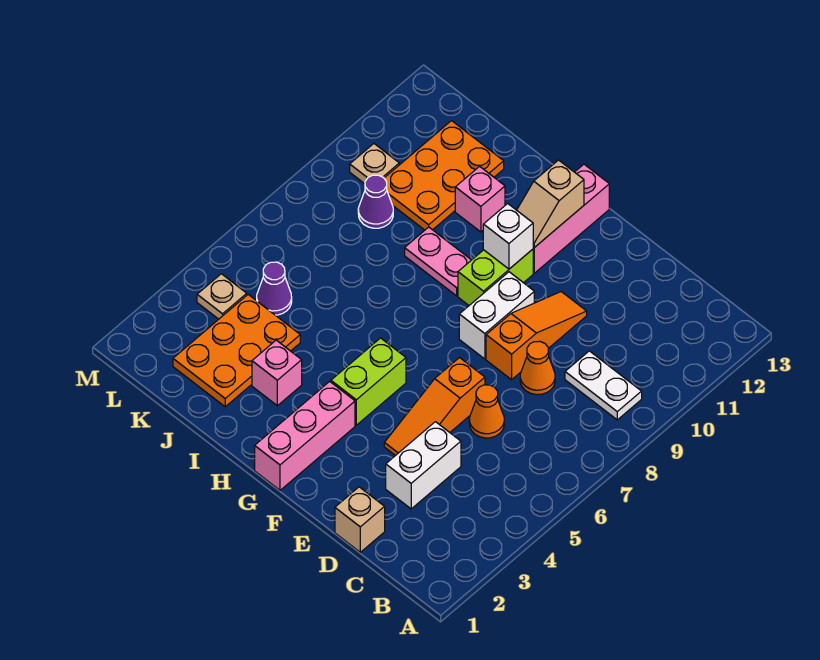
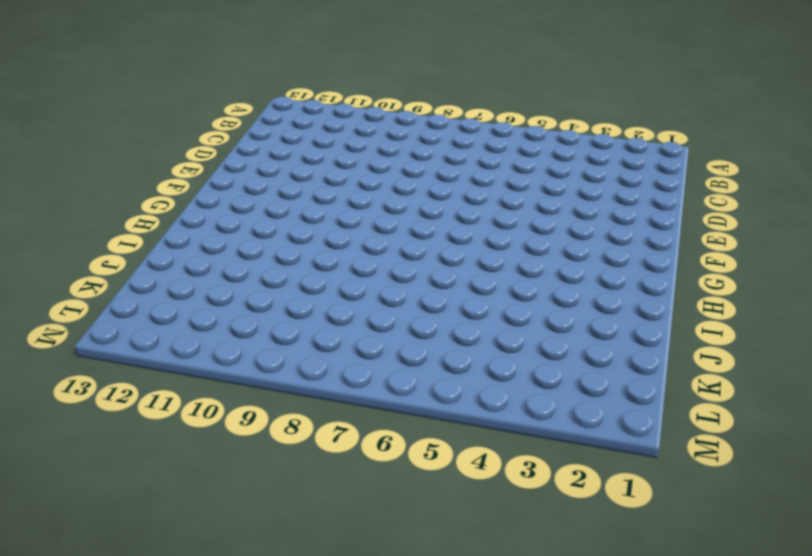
none -> white plate B9:C9 level 1
none -> tan brick D1 level 1
none -> white brick D3:D4 level 1

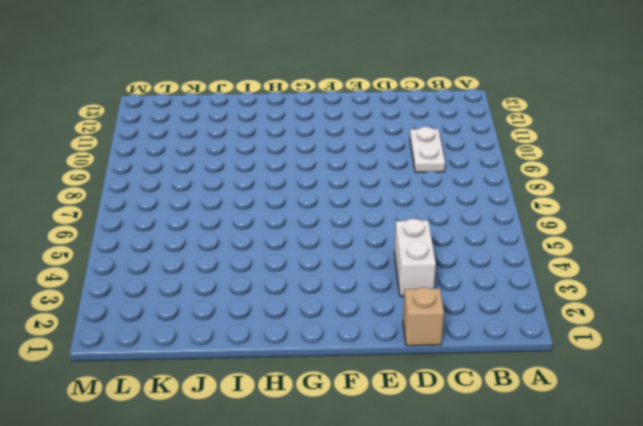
white plate C9:C10 level 1 -> white plate B9:C9 level 1
none -> orange cone D6 level 1
none -> orange cone D8 level 1
none -> orange slope E4:E6 level 1 top 6

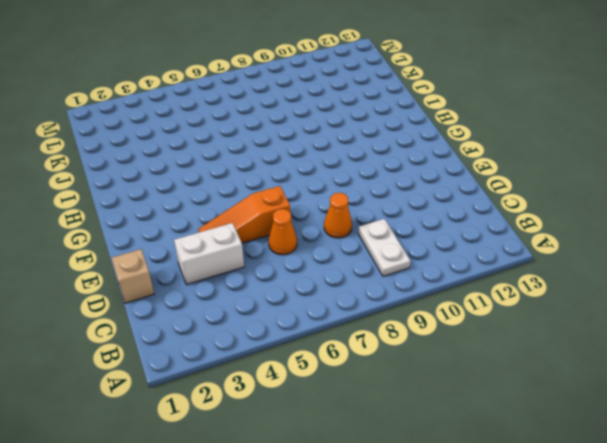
none -> orange slope E8:E10 level 1 top 8
none -> white brick F8:F9 level 1
none -> pink brick G1:G3 level 1

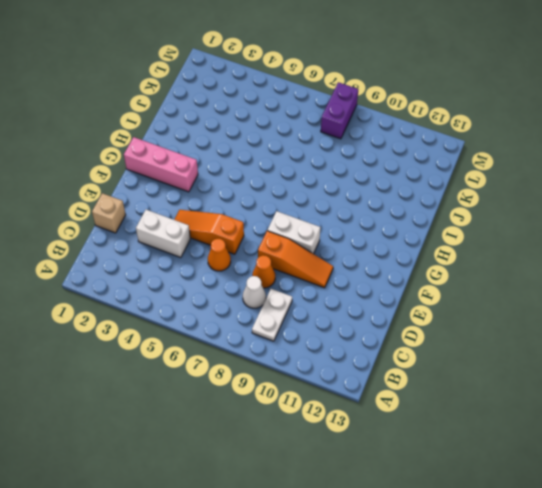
white cone C8 level 1 -> none
purple brick L8:M8 level 1 -> none
none -> lime brick G4:G5 level 1
none -> lime brick G9:G10 level 1
none -> pink brick G11:G13 level 1

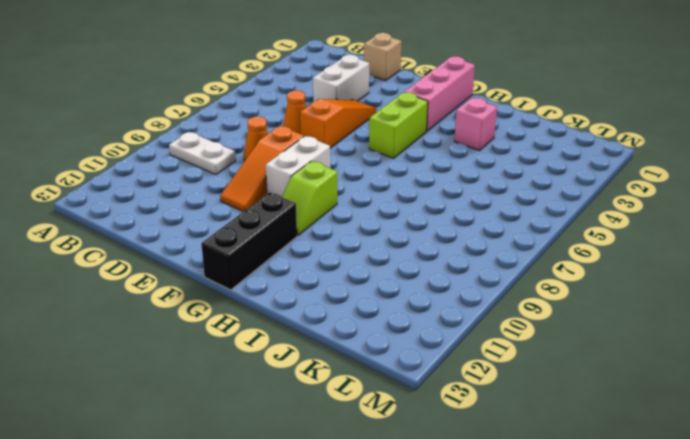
lime slope G9:G10 level 1 top 9 -> lime brick G9:G10 level 1
black brick G11:G13 level 1 -> pink brick G11:G13 level 1
none -> pink plate H9:I9 level 1
none -> pink brick I11 level 1
none -> orange plate J2:K4 level 1

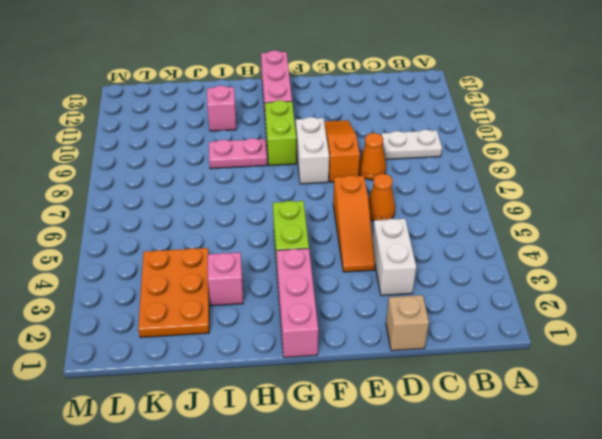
none -> orange plate J10:K12 level 1
none -> purple cone K5 level 1
none -> purple cone K9 level 1

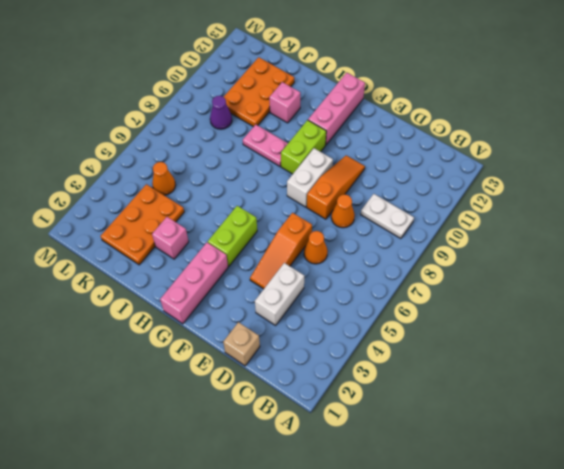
orange cone K5 level 1 -> purple cone K5 level 1
none -> tan plate L4 level 1
none -> tan plate L10 level 1
none -> white brick G10 level 2

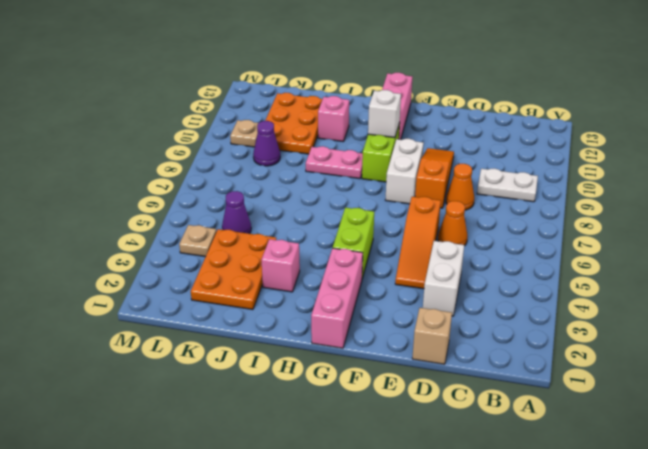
none -> tan slope G11:G12 level 2 top 12

